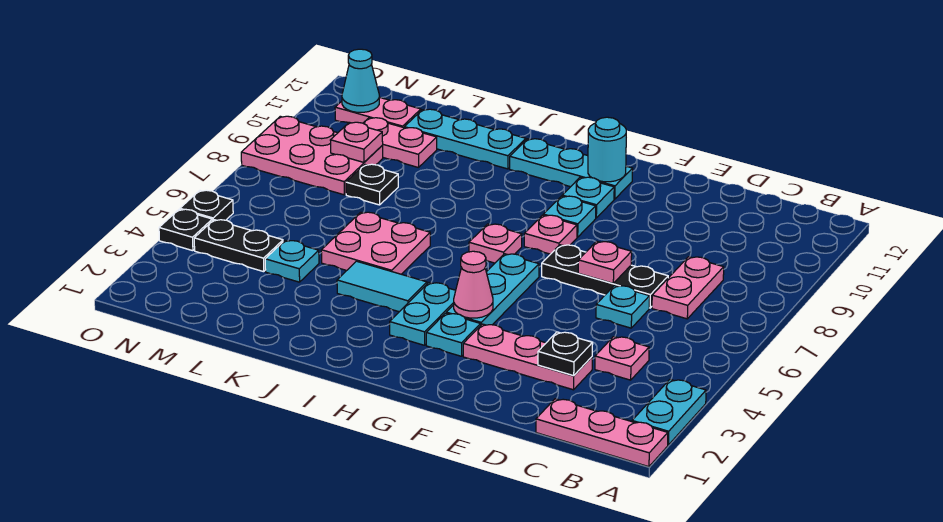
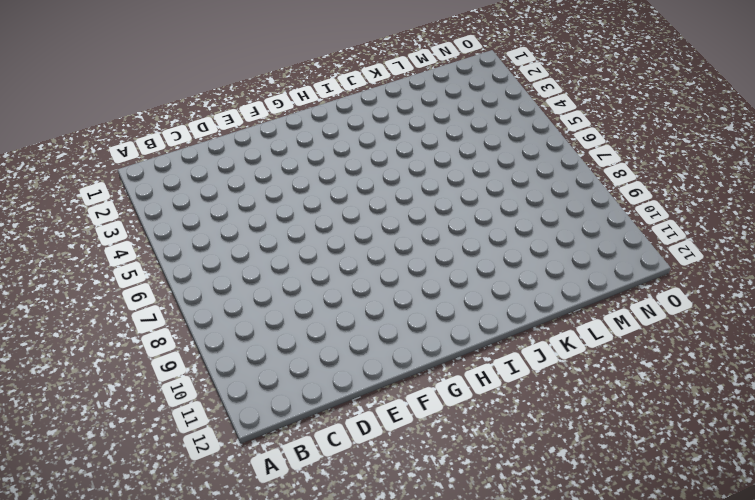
none -> pink plate A1:C1 level 1
none -> cyan plate A2:A3 level 1
none -> pink plate C4 level 1
none -> pink plate C7:C8 level 1

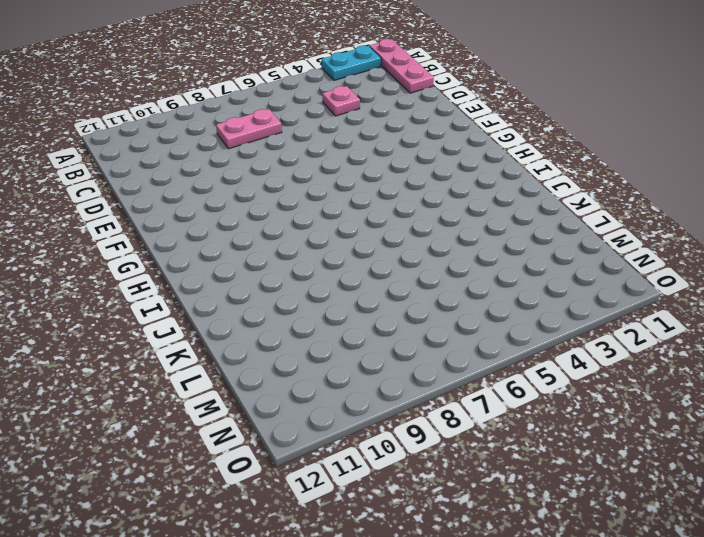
none -> pink plate D3:F3 level 1
none -> cyan plate D6 level 1
none -> black plate D7:F7 level 1
none -> cyan plate G3 level 1

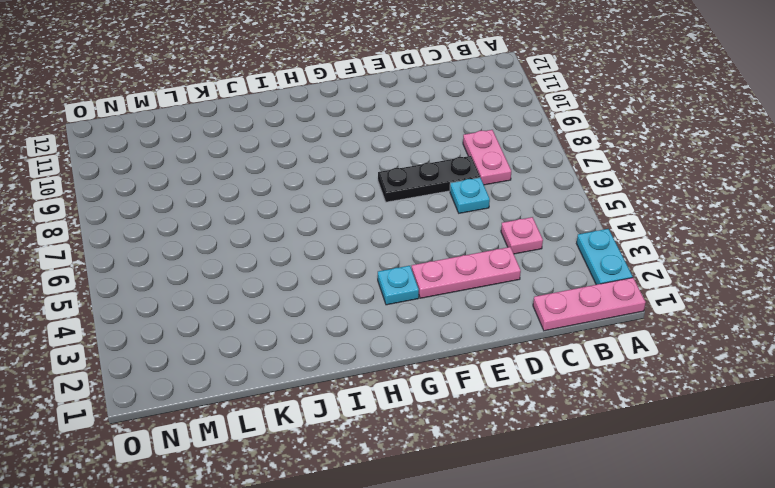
none -> cyan plate G4:G6 level 1
none -> pink plate G8 level 1
none -> cyan plate G9 level 1
none -> cyan plate G10 level 1

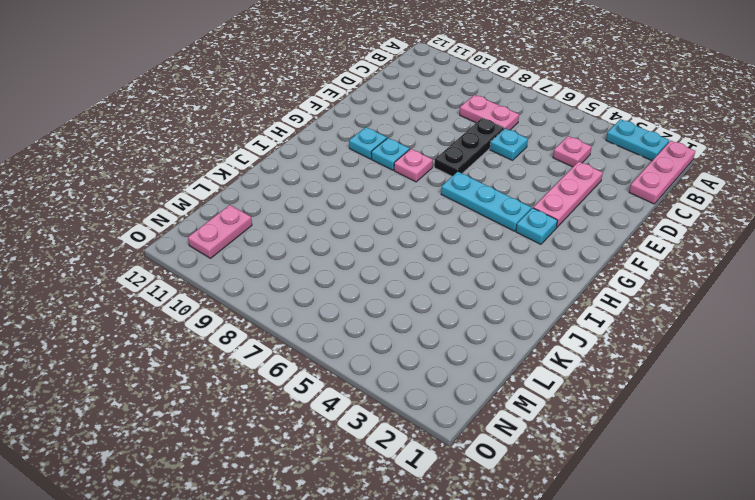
none -> cyan plate G11:I11 level 1
none -> cyan plate H3:H4 level 1
none -> pink plate H7 level 1
none -> cyan tile I4:J4 level 1

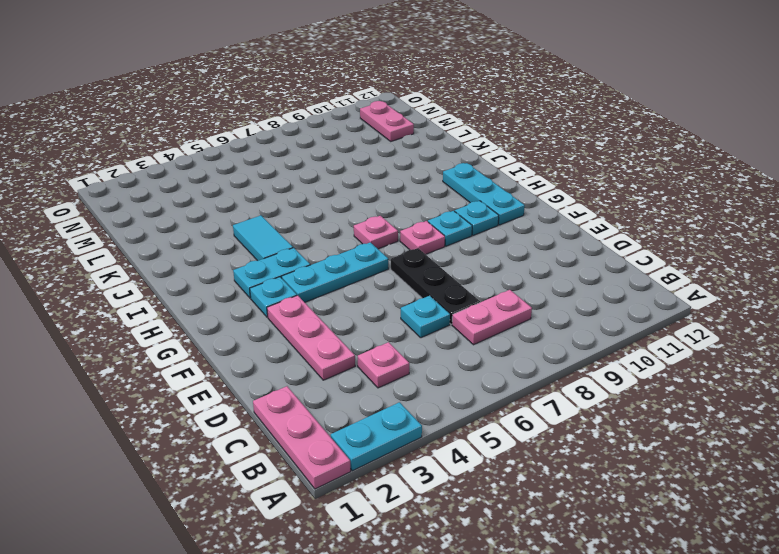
none -> pink plate J5:K6 level 1
none -> cyan plate J11:L11 level 1
none -> cyan plate L4 level 1
none -> black plate L8 level 1

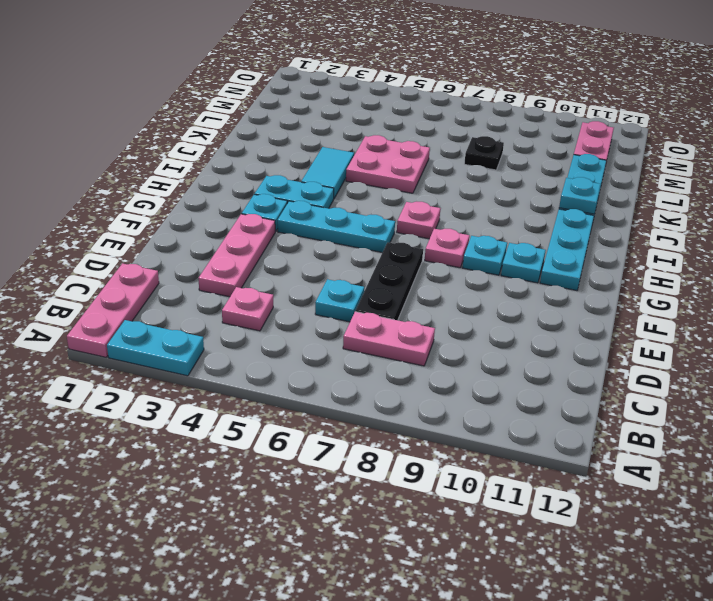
cyan plate J11 level 2 -> cyan plate L4 level 1
none -> pink plate L10:M10 level 1
none -> black plate M4:N4 level 1
none -> pink plate M8:O9 level 1
none -> black plate O4 level 1

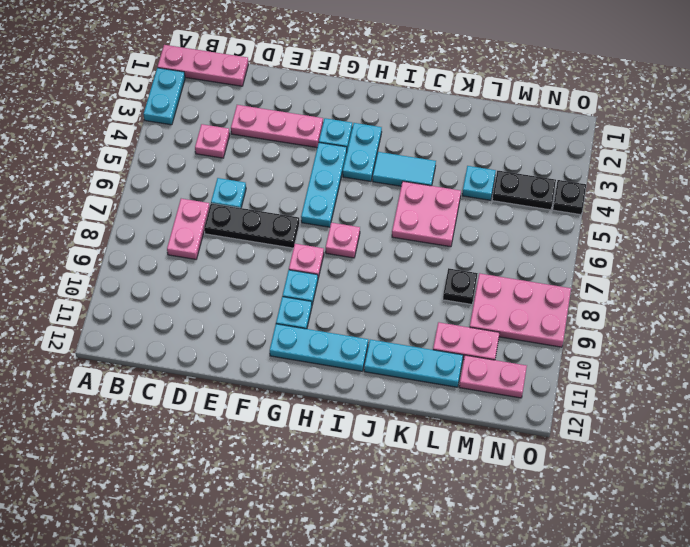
none -> black plate O5 level 1
none -> black plate D3 level 2
none -> pink plate E7 level 2
none -> pink cone G4 level 2

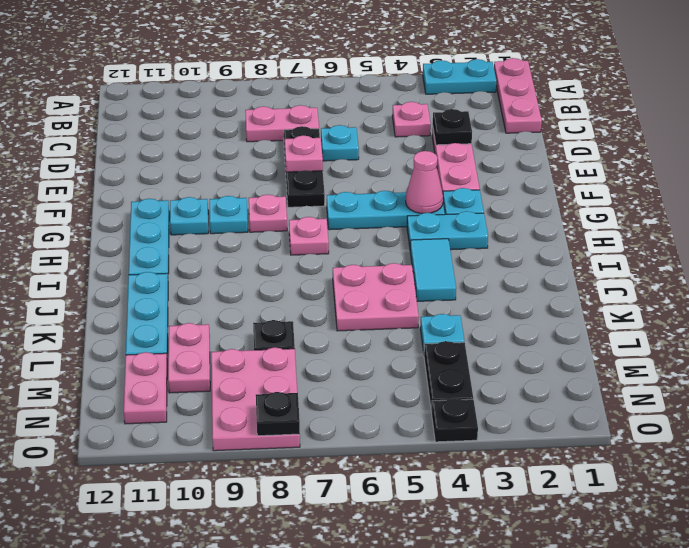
black plate O8 level 2 -> black plate O5 level 1
none -> cyan round brick G11 level 2
none -> pink plate M9 level 2
none -> cyan cone N11 level 2

